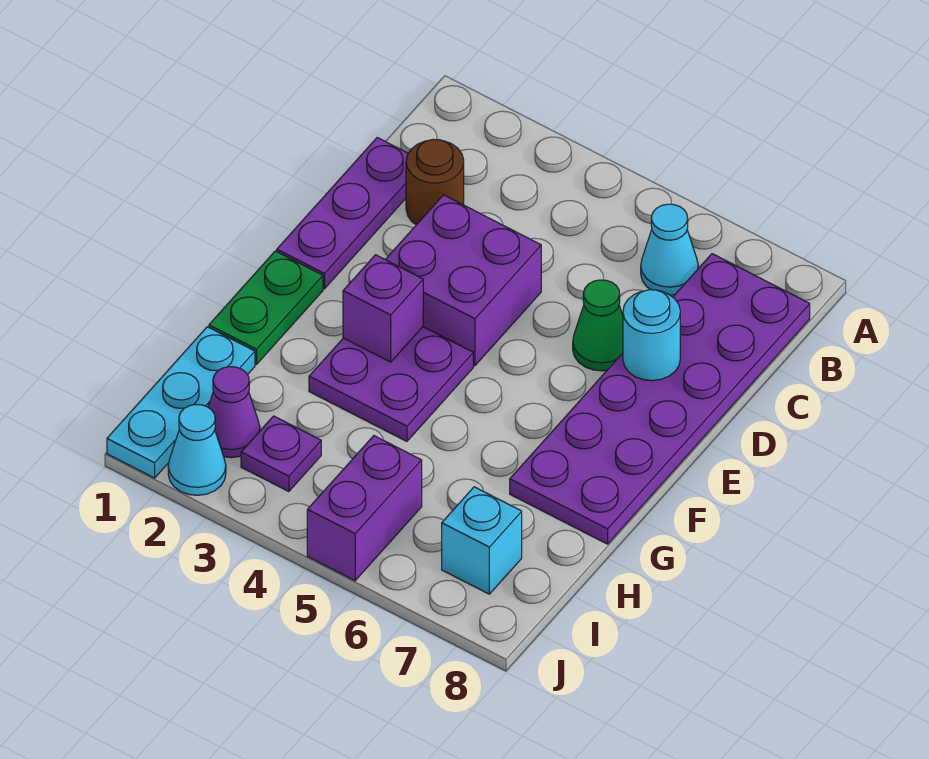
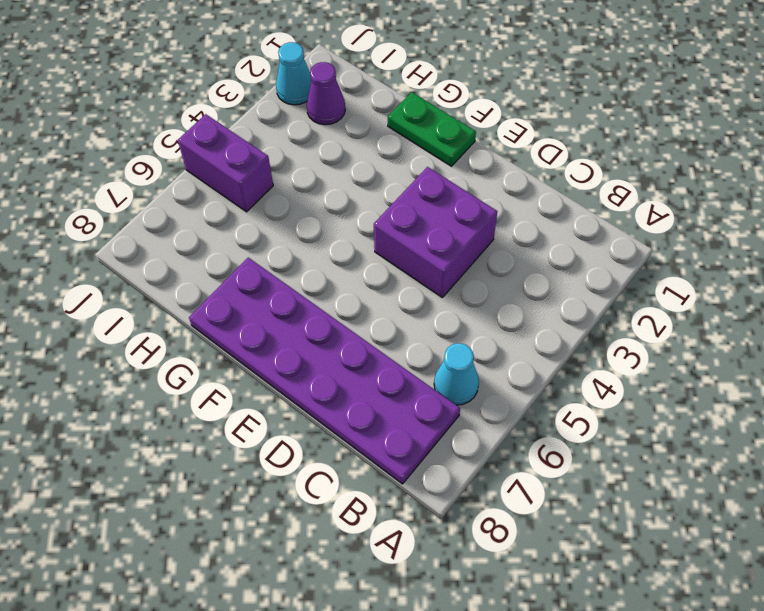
none -> purple plate C1:E1 level 1
none -> brown round brick C2 level 1
none -> green cone D6 level 1

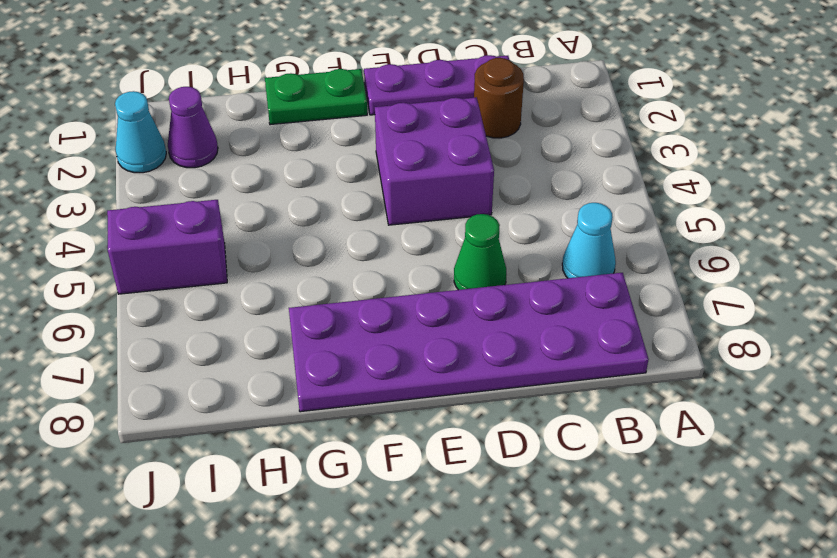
none -> purple plate F3:G4 level 1
none -> cyan plate H1:J1 level 1
none -> purple plate I3 level 1

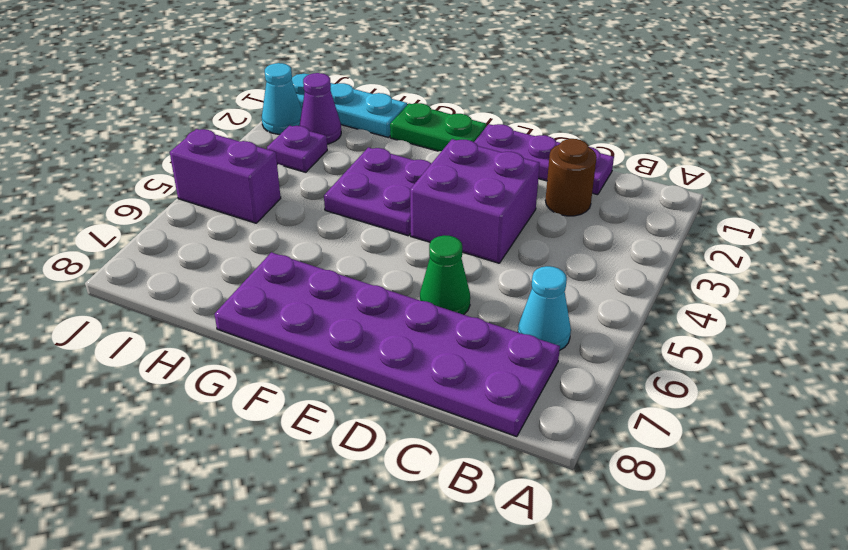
none -> cyan brick I7 level 1
none -> cyan round brick D7 level 2
none -> purple brick F3 level 2

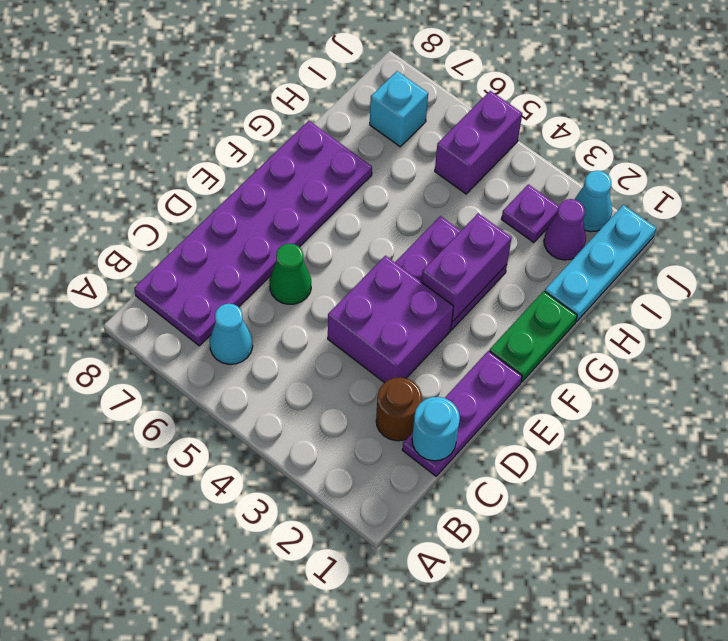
cyan round brick C1 level 2 -> cyan round brick D7 level 2
purple brick F3:G3 level 2 -> purple brick F3 level 2

